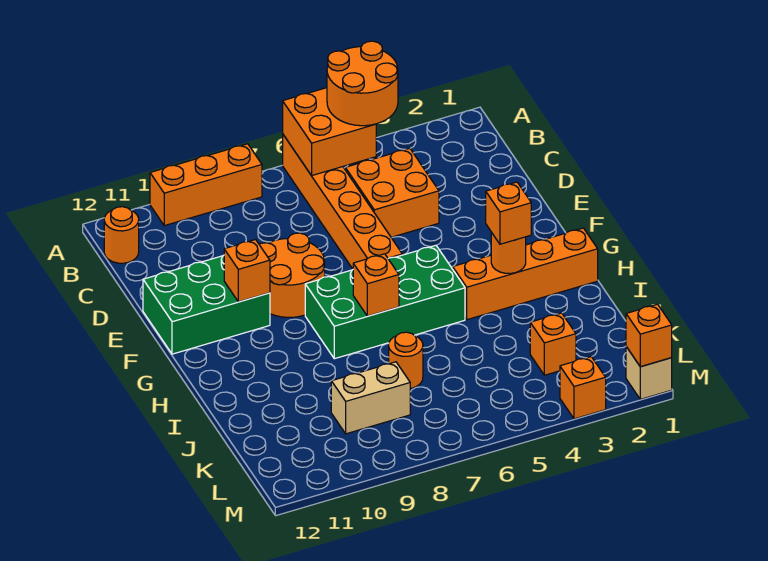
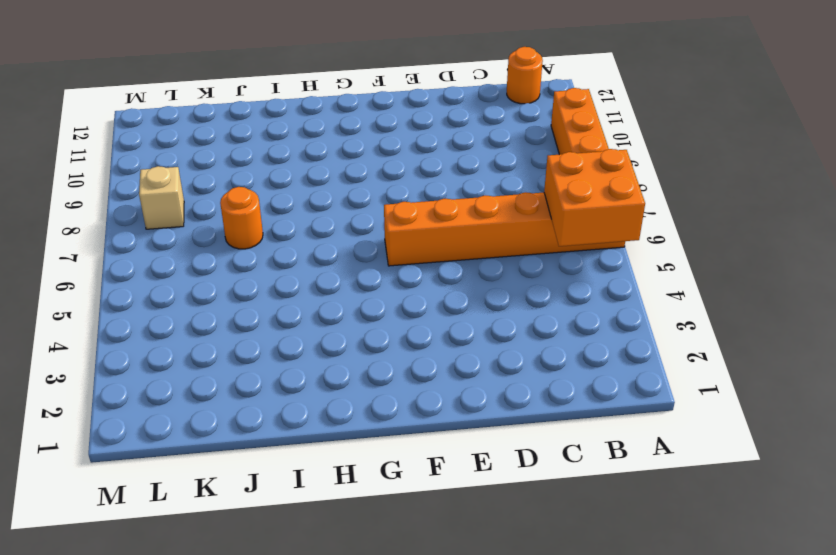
tan brick L8 level 1 -> tan brick M1 level 1
none -> orange brick C4:D5 level 1
none -> orange round brick E8:F9 level 1
none -> green brick E10:F12 level 1

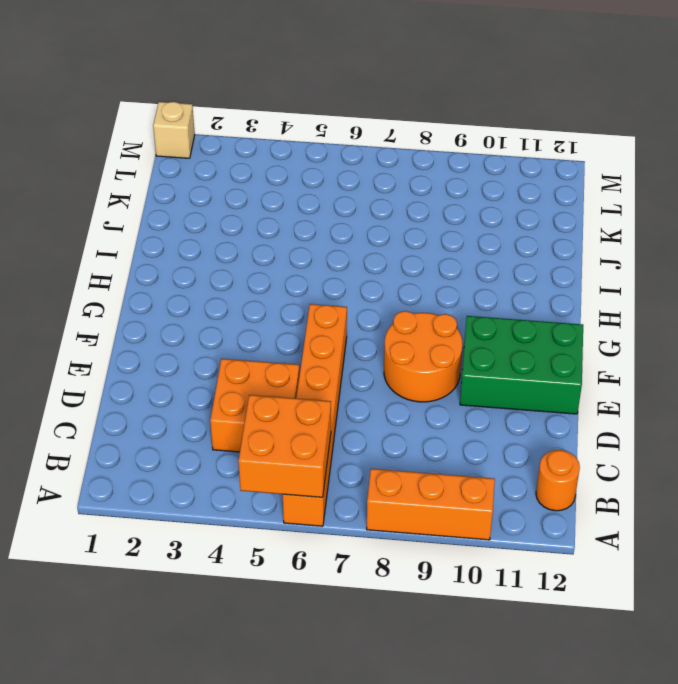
none -> green brick G5:H8 level 1
none -> orange brick H1:H4 level 1
none -> orange round brick J7 level 1

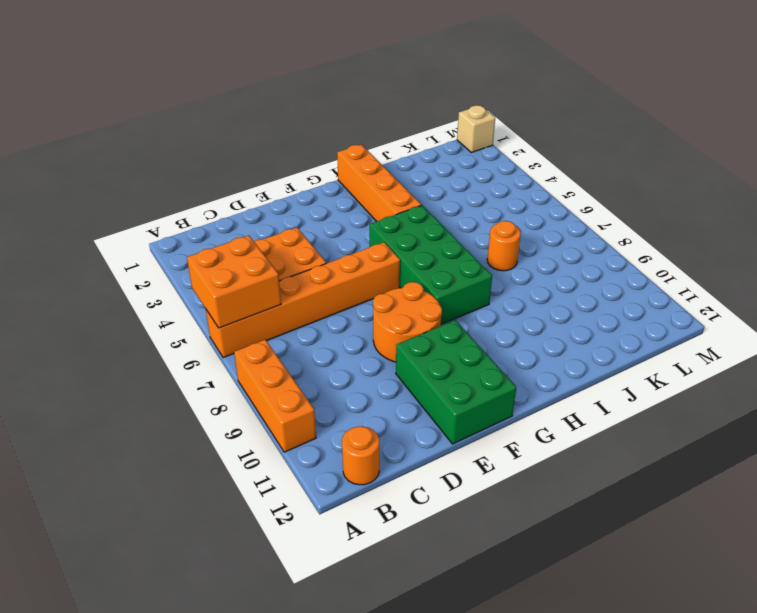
none -> orange brick K3 level 1
none -> tan brick K8:K9 level 1
none -> orange brick M3 level 1

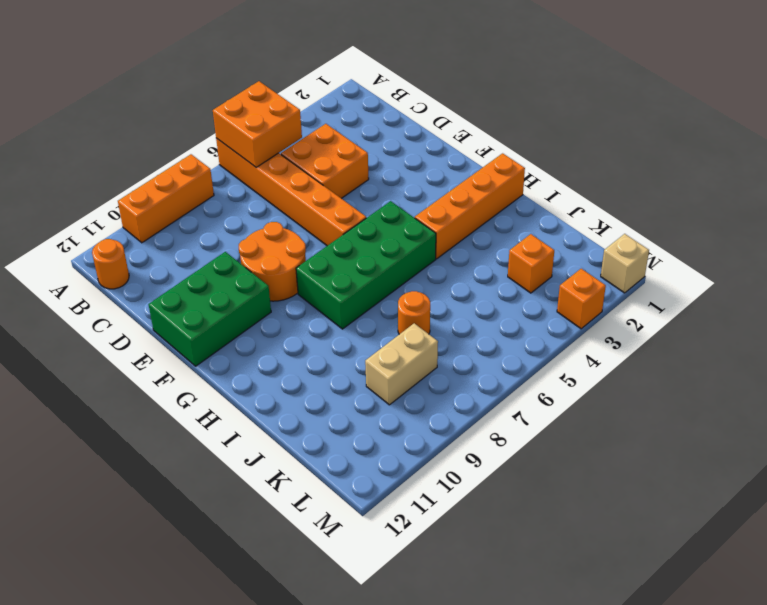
none -> orange brick F10 level 2
none -> orange round brick H3 level 2
none -> orange brick H7 level 2

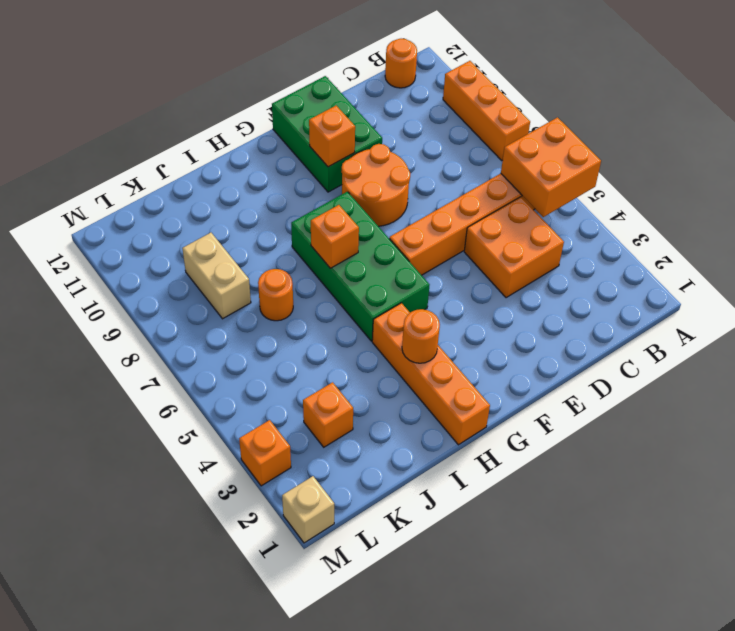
none -> orange brick M1 level 2
none -> orange round brick A4:B5 level 3
none -> orange brick H3 level 3

